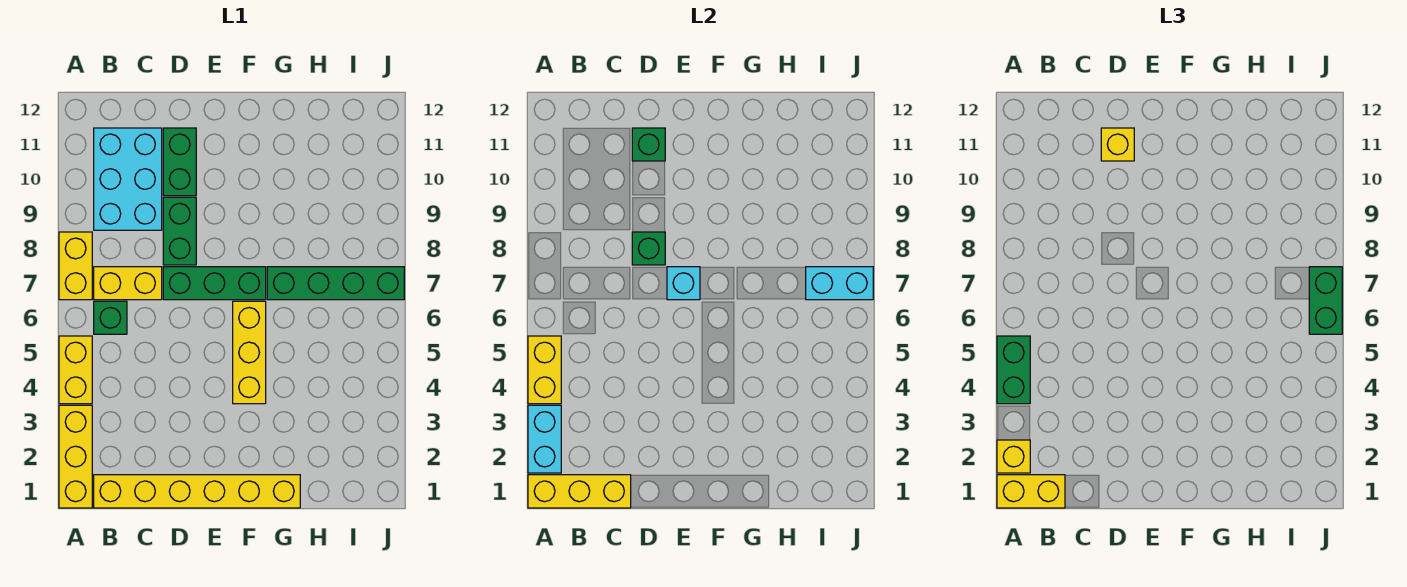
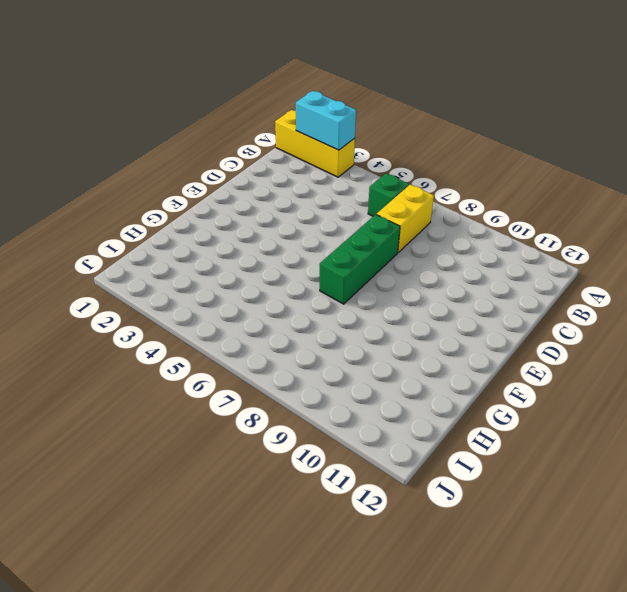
none -> yellow brick A4:A5 level 1
none -> yellow brick A7:A8 level 1
none -> yellow brick B1:G1 level 1

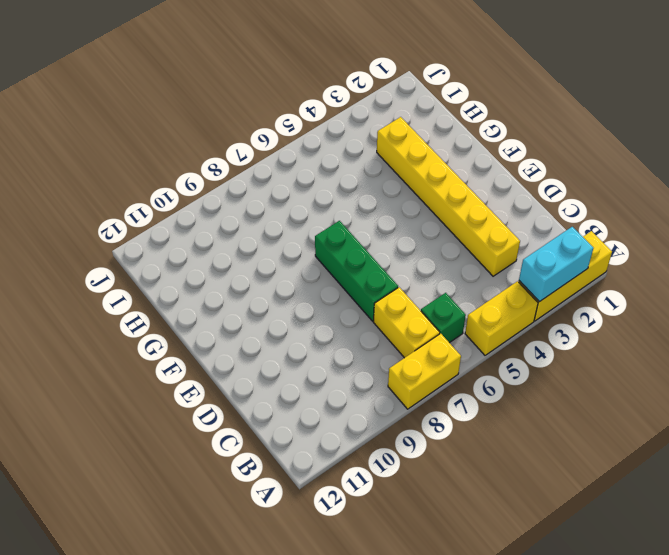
yellow brick C3:H3 level 1 -> yellow brick B1:G1 level 1
none -> cyan brick B9:C11 level 1
none -> green brick D8:D9 level 1
none -> green brick D10:D11 level 1

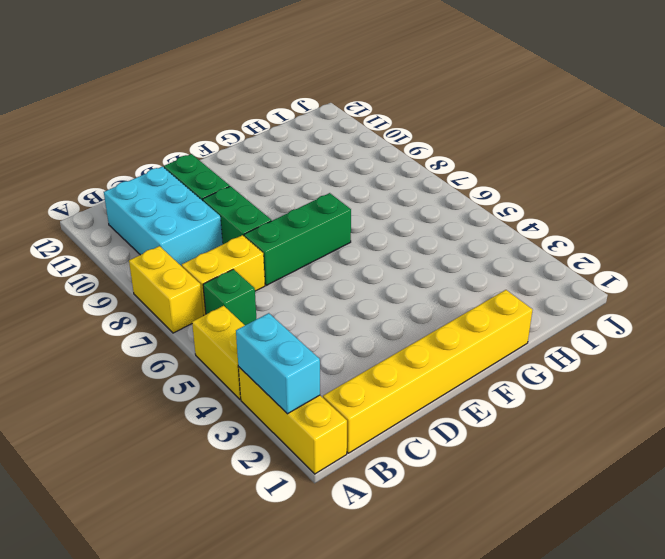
none -> yellow brick F4:F6 level 1
none -> green brick G7:J7 level 1
none -> yellow brick A1:C1 level 2

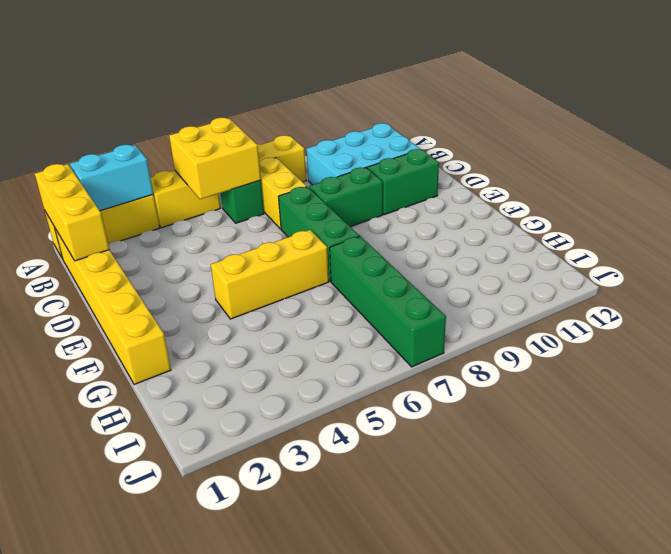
yellow brick A5:B6 level 2 -> yellow brick A4:A5 level 2
none -> green brick D8 level 2
none -> green brick D11 level 2
none -> cyan brick E7 level 2

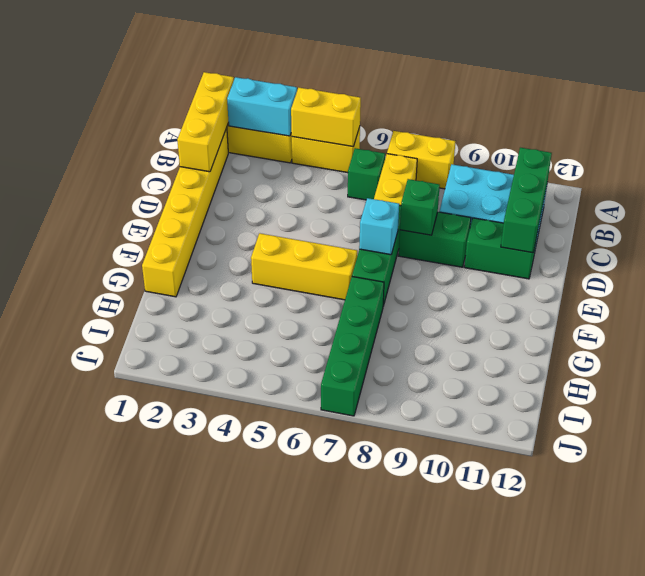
green brick B11:D11 level 2 -> green brick D11 level 2
none -> cyan brick I7:J7 level 2
none -> yellow brick A1:B1 level 3
none -> yellow brick A2 level 3

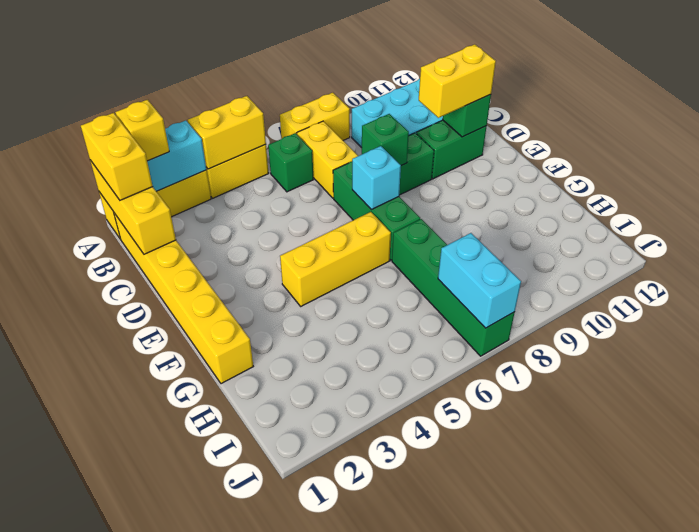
yellow brick D10:D11 level 3 -> yellow brick D11 level 3
none -> green brick A4:A5 level 3
none -> green brick J6:J7 level 3

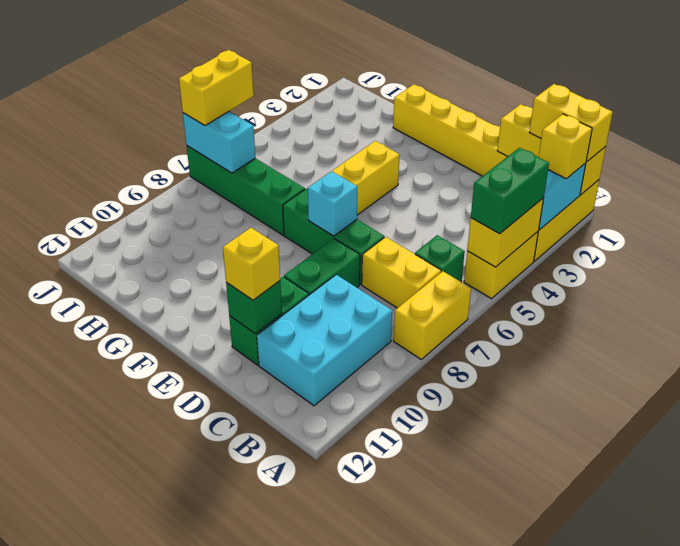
yellow brick J6:J7 level 3 -> green brick J6:J7 level 3
none -> green brick D8 level 2

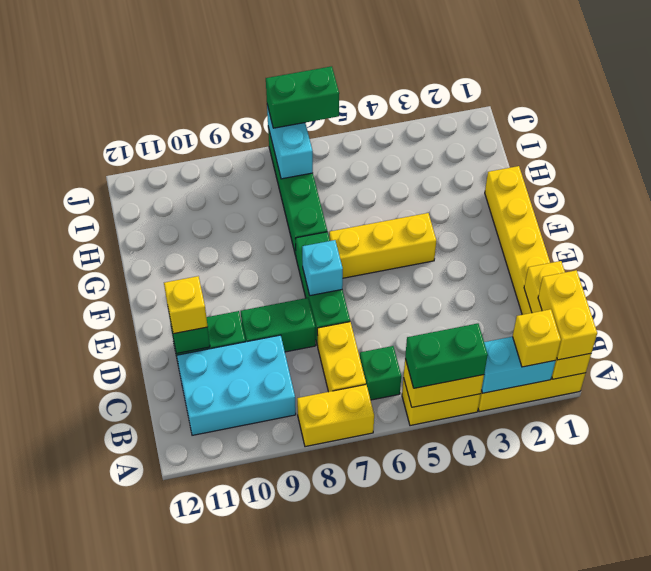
none -> green brick D8 level 2

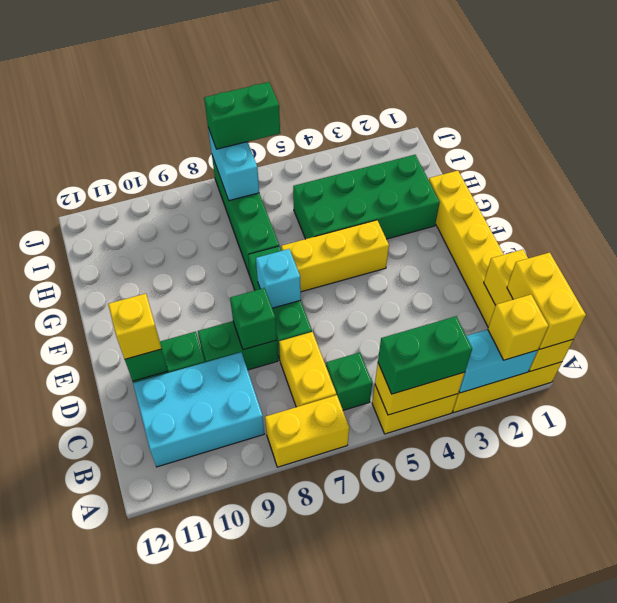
green brick G2:H5 level 1 -> none

